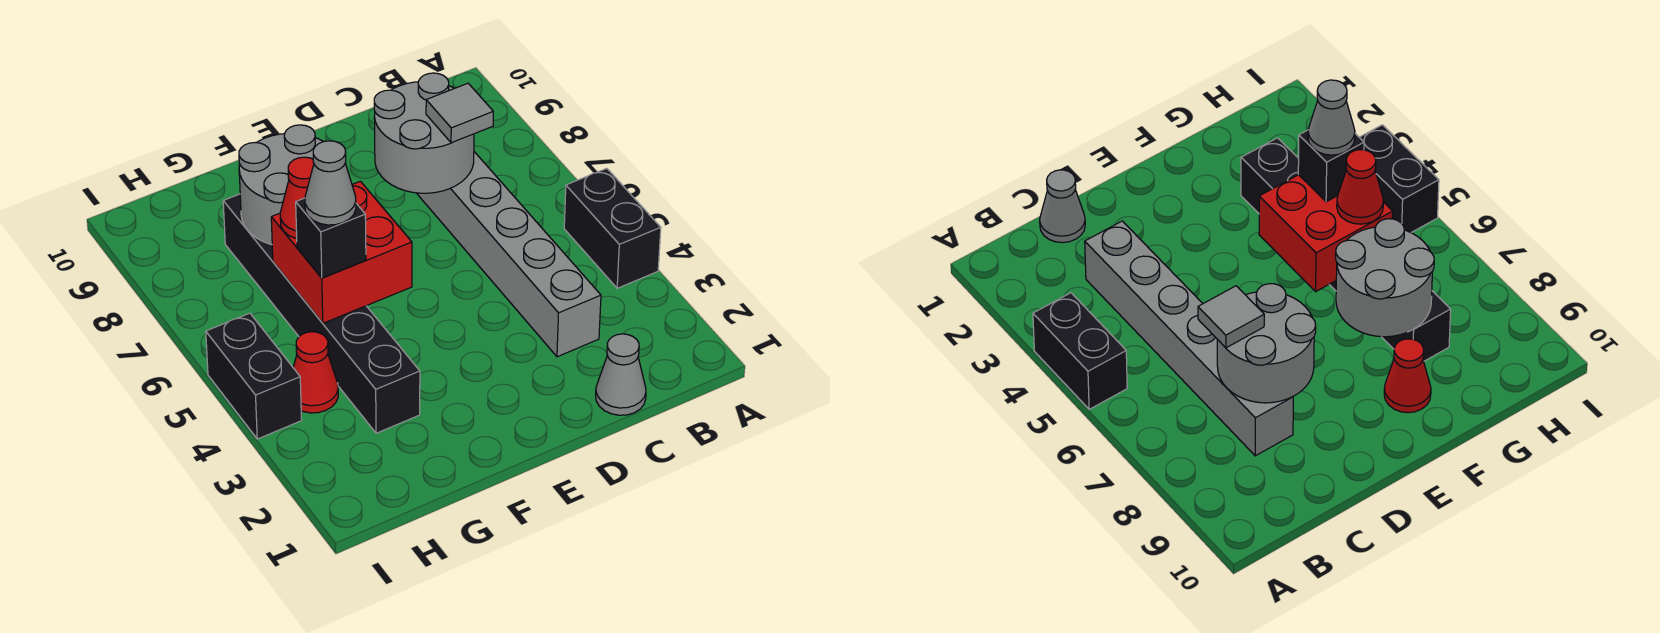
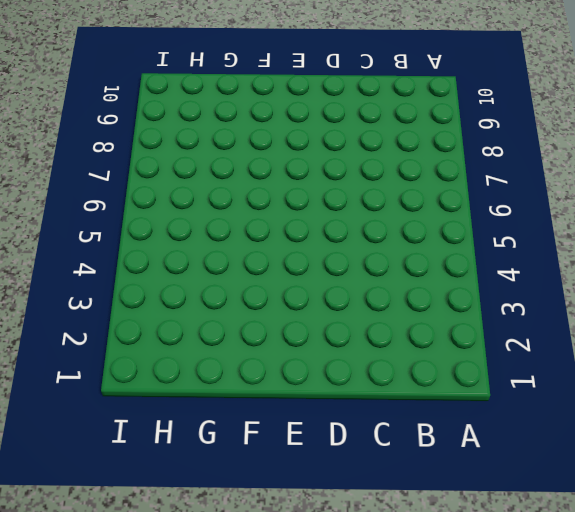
none -> black brick A4:A5 level 1
none -> grey cone C1 level 1
none -> grey brick C3:C8 level 1

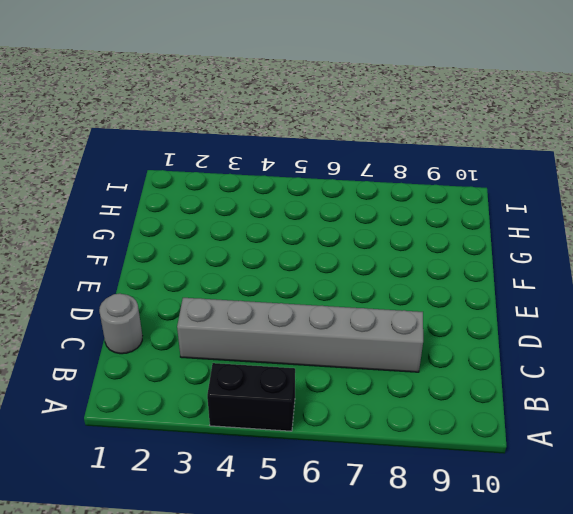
grey round brick C1 level 1 -> grey cone C1 level 1
none -> red cone F9 level 1
none -> black brick G3:G8 level 1
none -> red cone H4 level 1

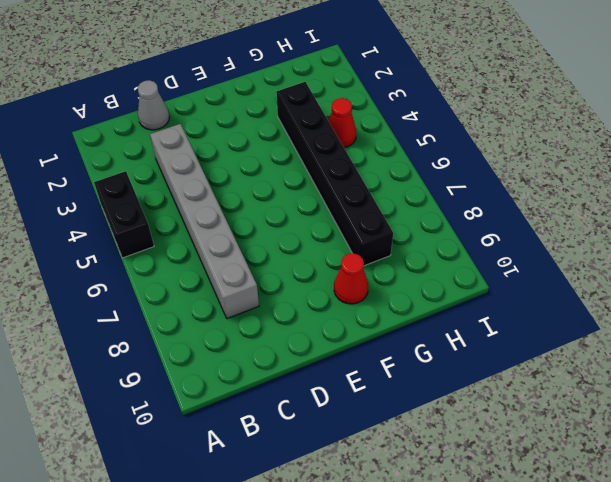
none -> black brick I4:I5 level 1
none -> grey round brick C7:D8 level 2
none -> red brick F5:G6 level 2

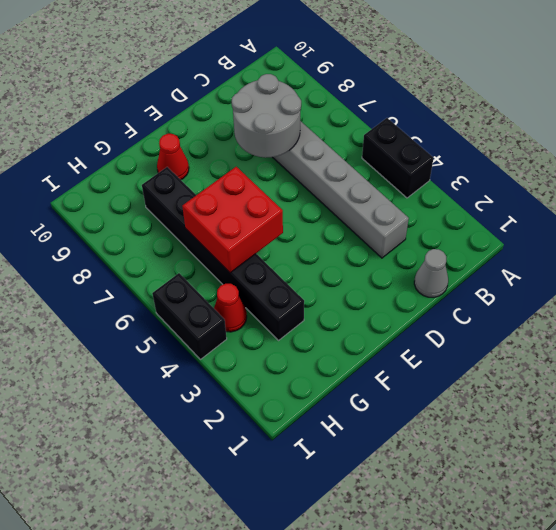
none -> grey round brick F7:G8 level 2
none -> grey tile C7 level 3
none -> black brick G5 level 3

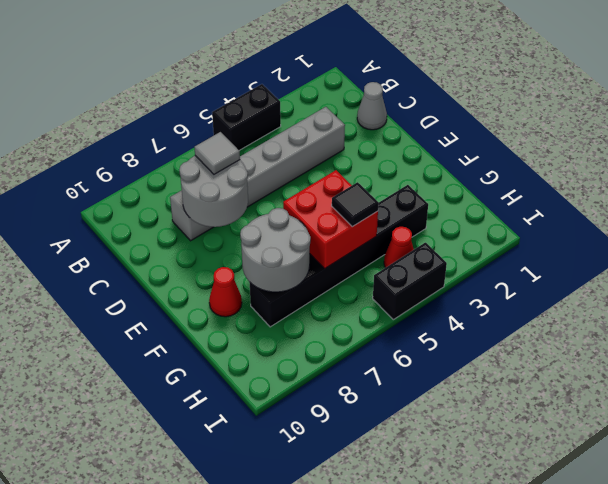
black tile G5 level 3 -> black brick G5 level 3
none -> red cone G6 level 3
none -> grey cone G5 level 4

